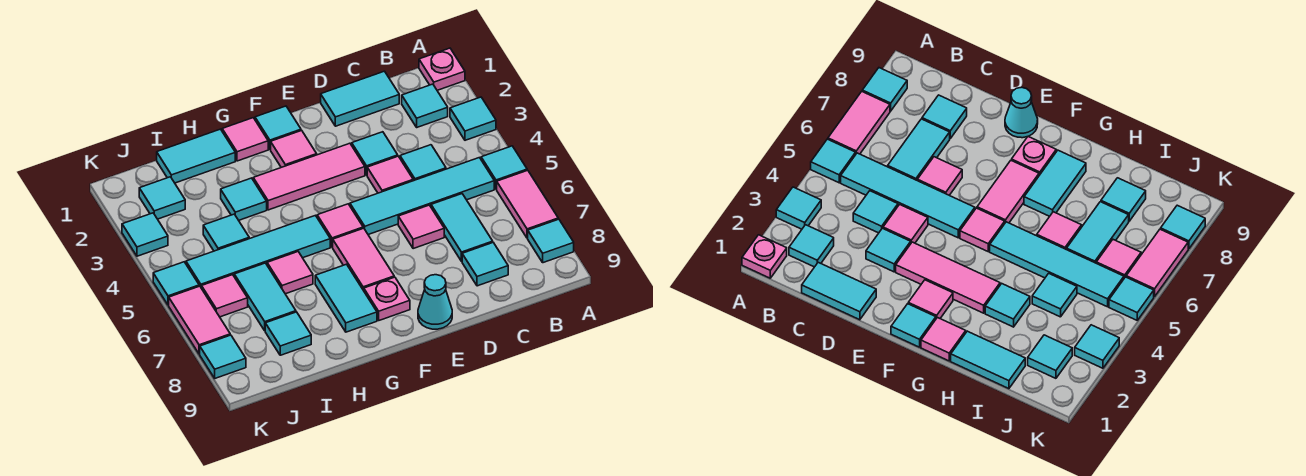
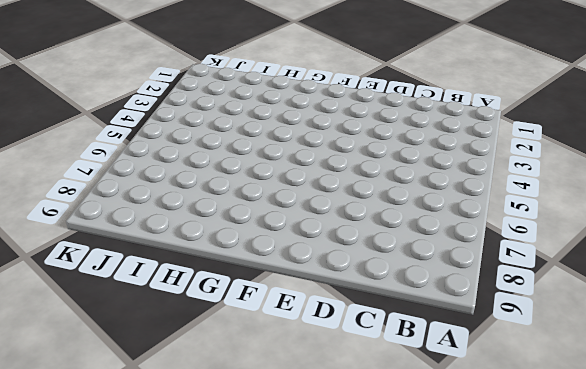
none -> pink plate A1 level 1
none -> cyan tile A3 level 1
none -> cyan tile A5 level 1
none -> pink tile A6:A7 level 1

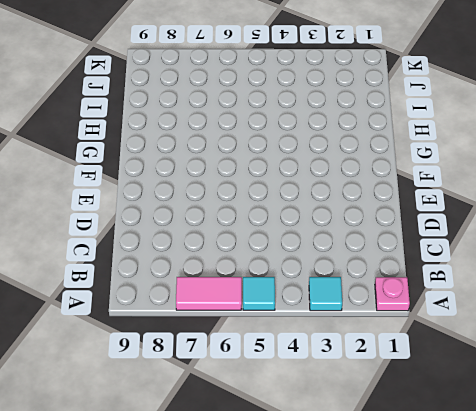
none -> cyan tile A8 level 1
none -> cyan tile B2 level 1
none -> cyan tile B5:E5 level 1
none -> cyan tile C1:D1 level 1

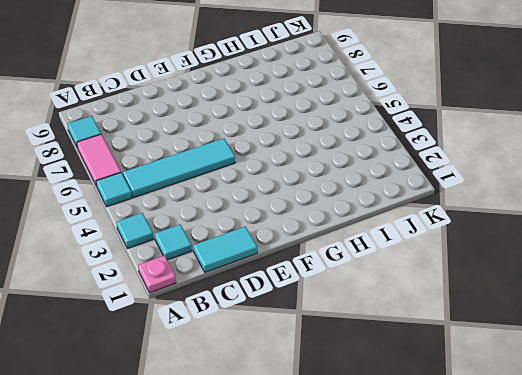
none -> cyan tile C4 level 1
none -> cyan tile C6:C7 level 1
none -> cyan tile C8 level 1
none -> cyan tile D3 level 1

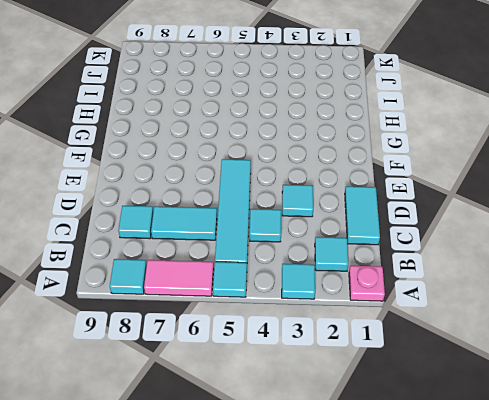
none -> pink tile D4 level 1
none -> pink tile D6 level 1
none -> pink tile E3:G3 level 1
none -> cyan cone E9 level 1

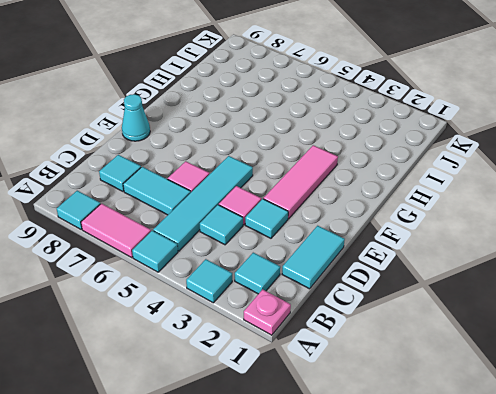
none -> cyan tile F1 level 1
none -> pink tile F2 level 1
none -> pink tile F5 level 1
none -> pink tile F6:F7 level 1

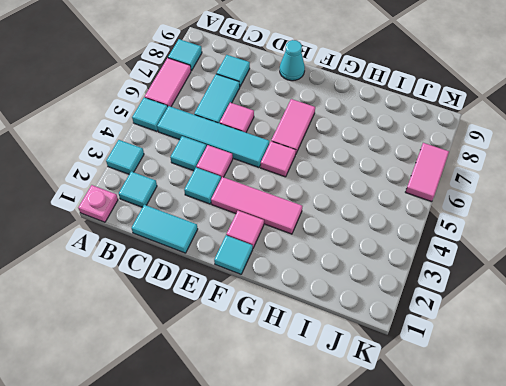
none -> pink plate F8 level 1
none -> pink tile G1 level 1
none -> cyan tile G5:J5 level 1
none -> cyan tile G7:G8 level 1

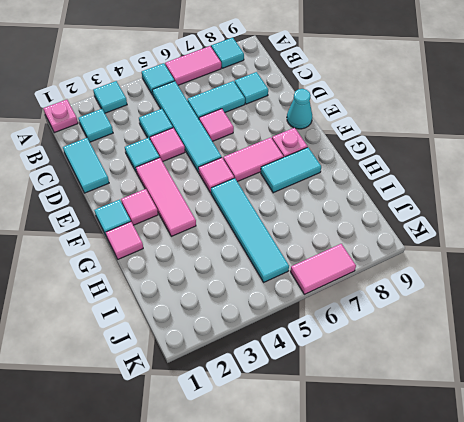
none -> cyan tile H1:I1 level 1
none -> cyan tile H3 level 1
none -> pink tile H6 level 1
none -> cyan tile I4 level 1

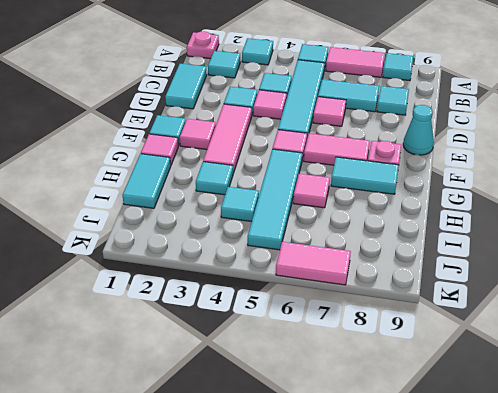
none -> cyan tile I6:I7 level 1
none -> cyan tile I8 level 1
none -> cyan tile J2 level 1
none -> pink tile J6 level 1

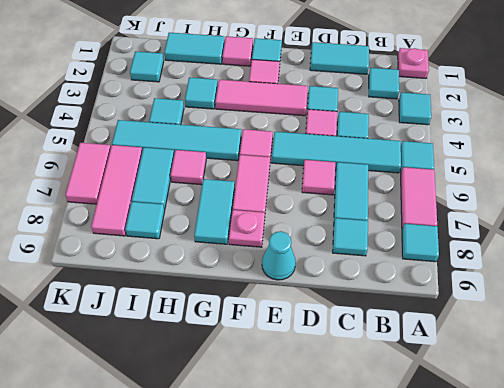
pink tile J6:J8 level 1 -> pink tile J6 level 1
none -> cyan tile K3 level 1
none -> cyan tile K5 level 1
none -> cyan tile K8 level 1

